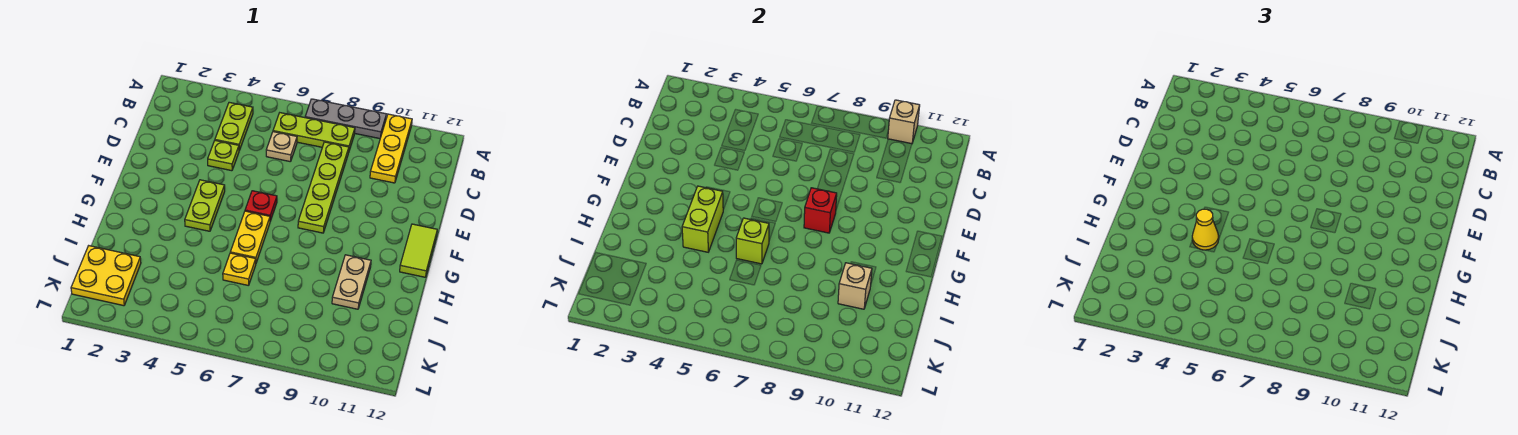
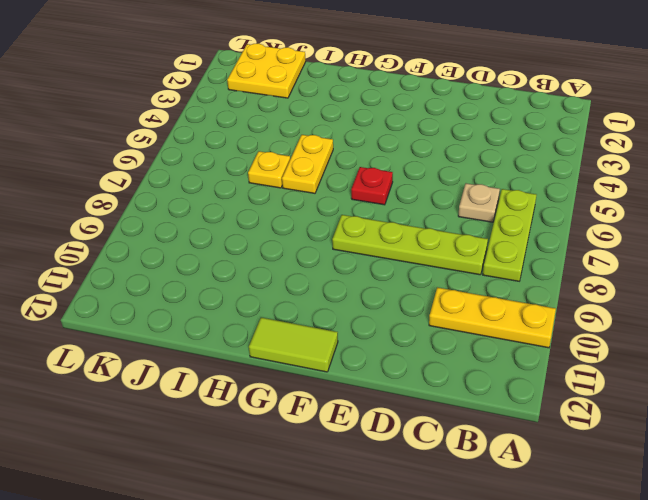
yellow plate H5:H6 level 1 -> yellow plate G6:H6 level 1
none -> grey plate A7:A9 level 1
none -> lime plate B4:C4 level 1
none -> lime plate D4 level 1

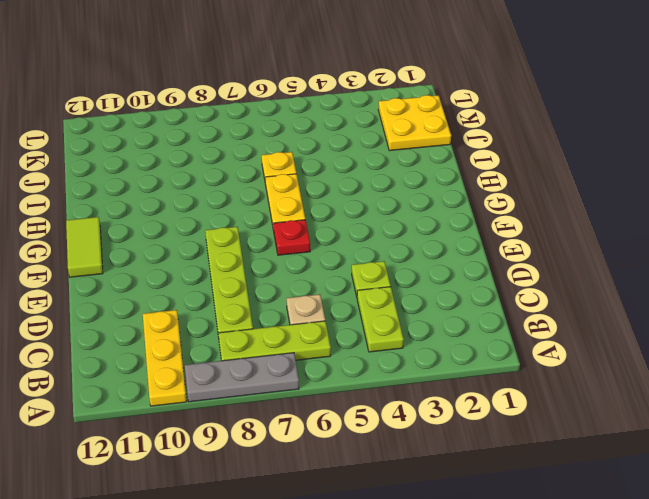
none -> lime plate F4:G4 level 1
none -> tan plate H10:I10 level 1
none -> tan brick A10 level 2

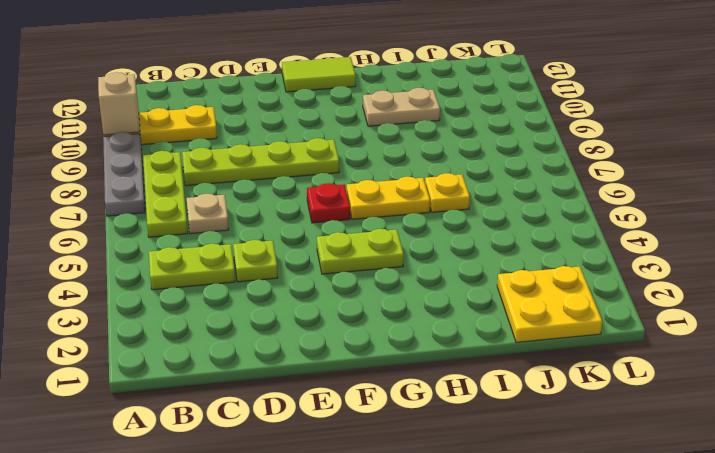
none -> red brick F8 level 2
none -> lime brick G4:H4 level 2
none -> lime brick H6 level 2

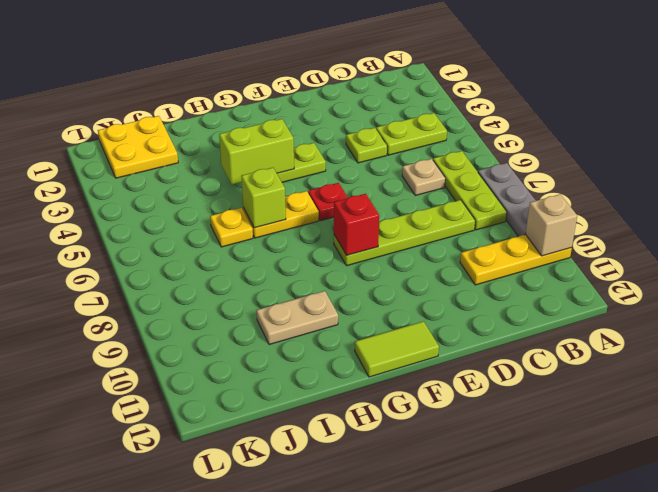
none -> tan brick I10 level 2
none -> yellow cone H4 level 3

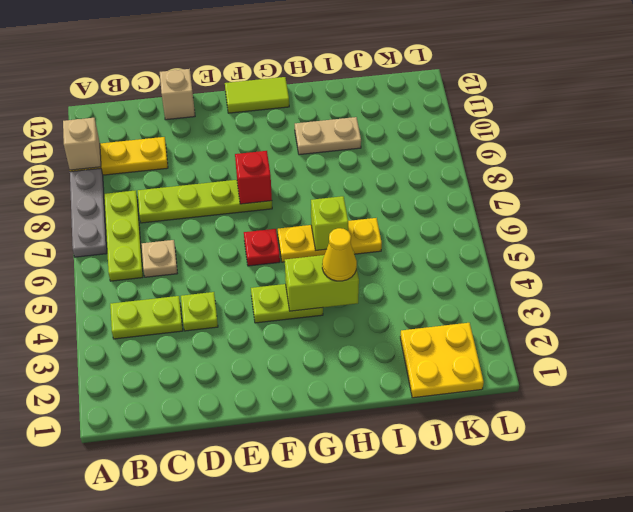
tan brick D12 level 1 -> tan brick I10 level 2

